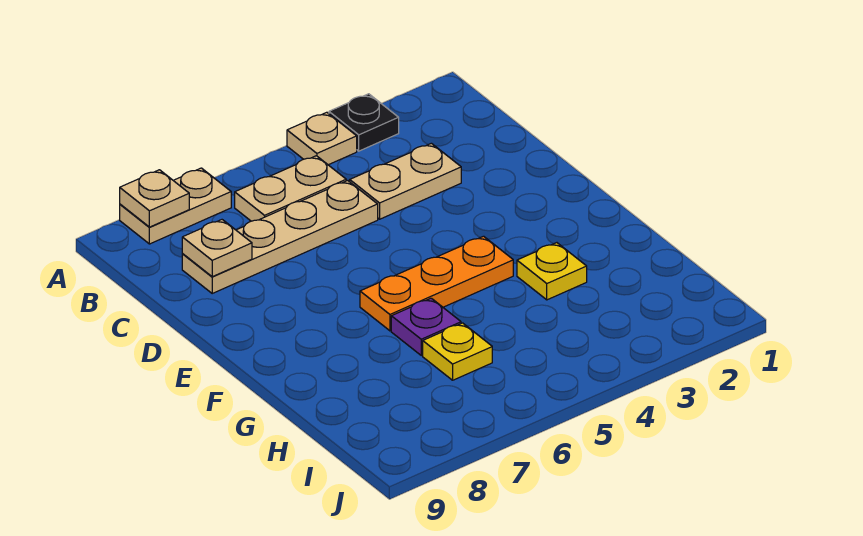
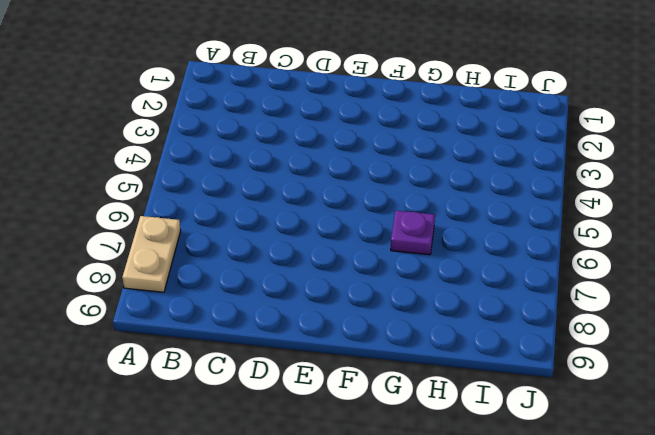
none -> black plate A3 level 1
none -> tan plate A4 level 1
none -> tan plate B5:B6 level 1

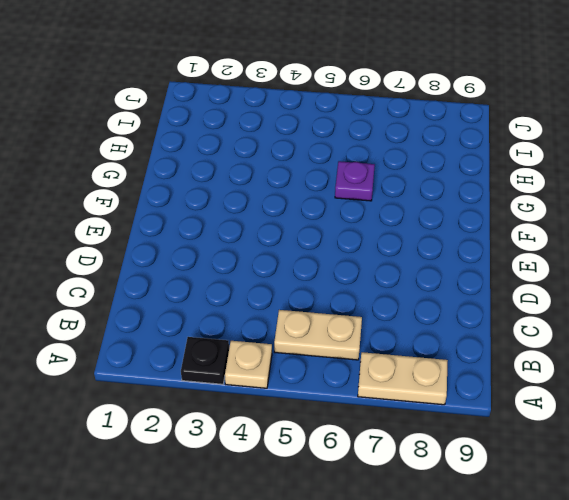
none -> tan plate C3:C4 level 1
none -> tan plate C5:C8 level 1
none -> orange plate F4:F6 level 1

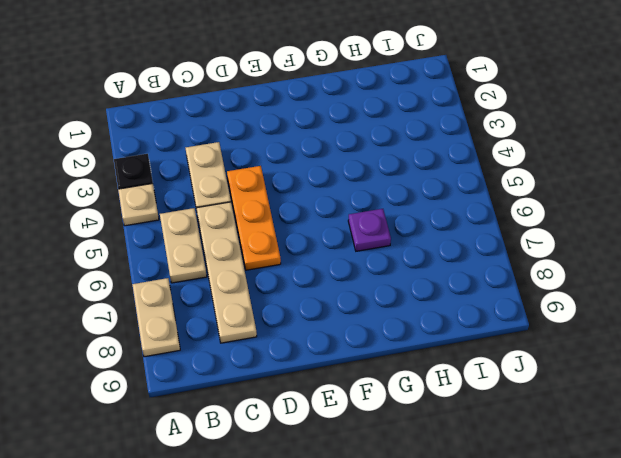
orange plate D4:D6 level 1 -> orange plate F4:F6 level 1
none -> yellow plate G3 level 1
none -> yellow plate H6 level 1
none -> tan plate A8 level 2

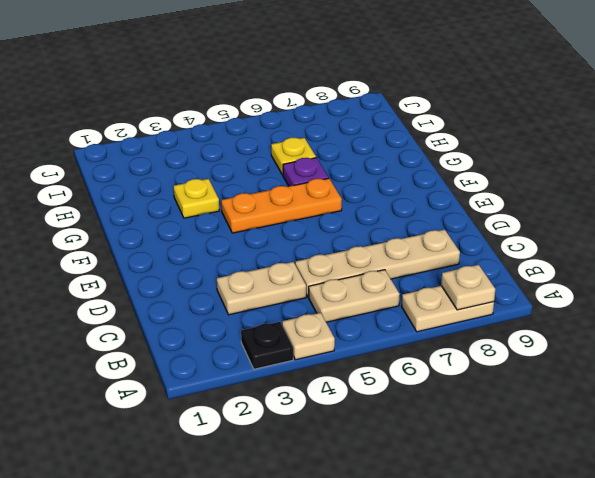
none -> tan plate C8 level 2

